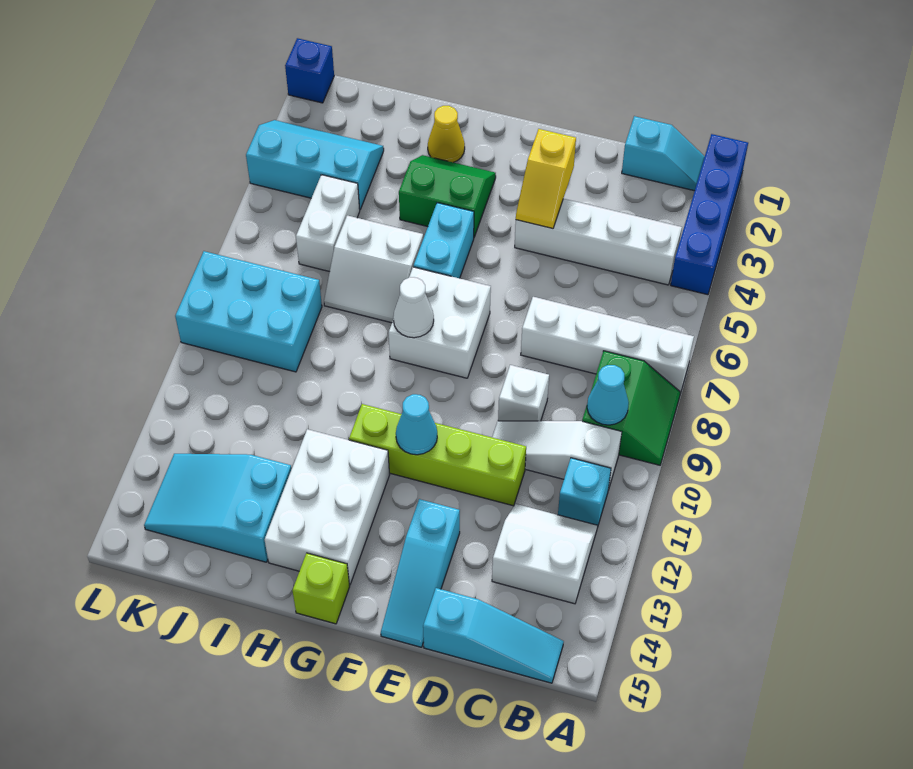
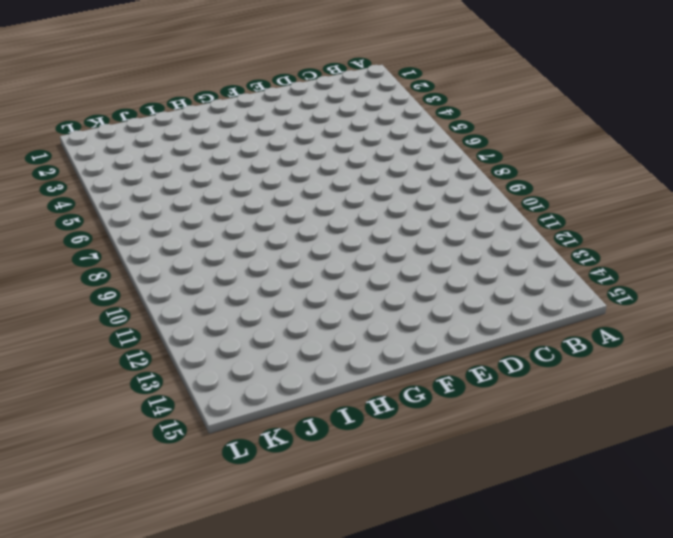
none -> blue brick A1:A4 level 1
none -> white brick A7:D7 level 1
none -> green slope A8:B9 level 1 top B

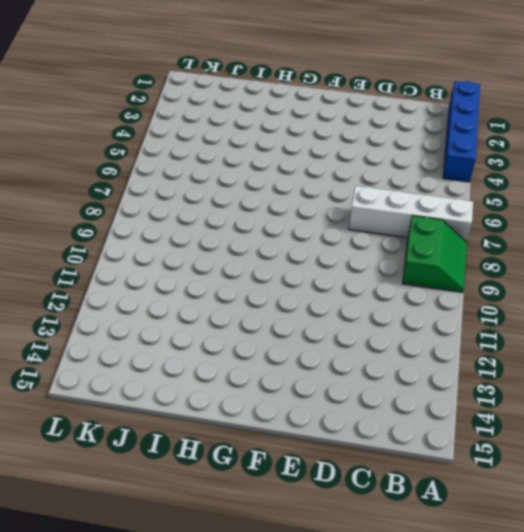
none -> cyan slope B1:C1 level 1 top C
none -> white brick B4:E4 level 1
none -> white slope B10:D10 level 1 top B

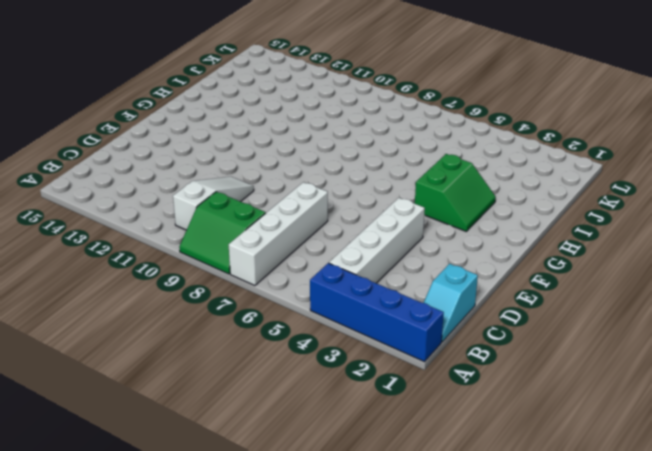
none -> cyan brick B11 level 1
none -> white slope B12:C13 level 1 top 13
none -> cyan slope B15:D15 level 1 top D

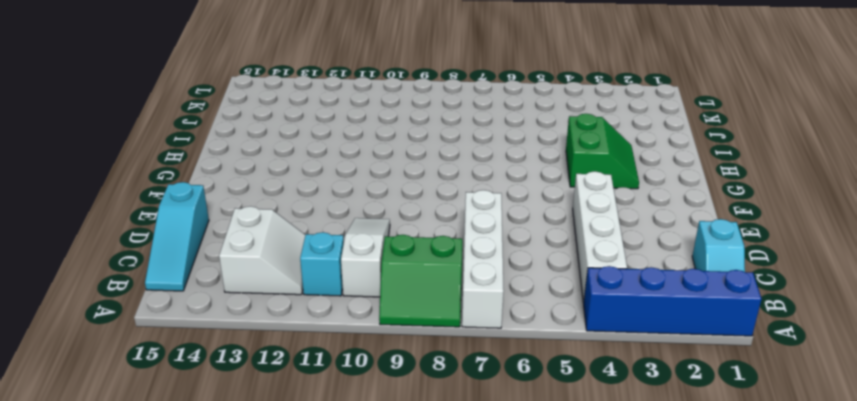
none -> white brick D9 level 1
none -> lime brick D11:G11 level 1
none -> cyan slope E13:E15 level 1 top 13

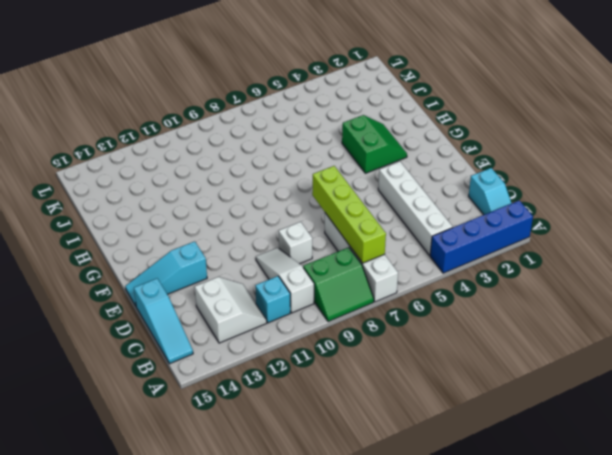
lime brick B7:E7 level 2 -> lime brick D11:G11 level 1
none -> white brick F7:G8 level 1
none -> cyan brick G5:G6 level 1
none -> white brick G12:H14 level 1

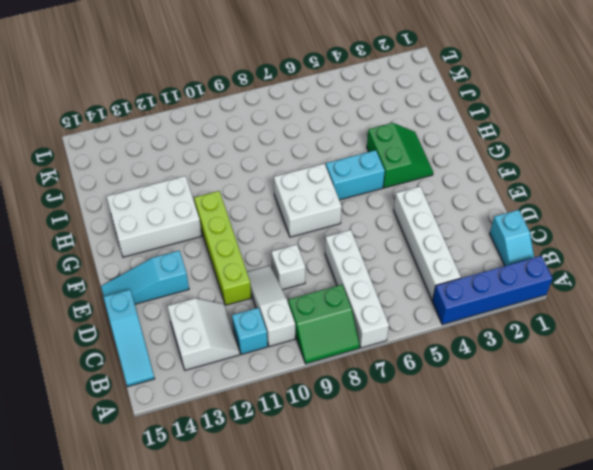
none -> lime brick G15 level 1
none -> yellow cone H2 level 1
none -> white slope H6:I7 level 1 top 6

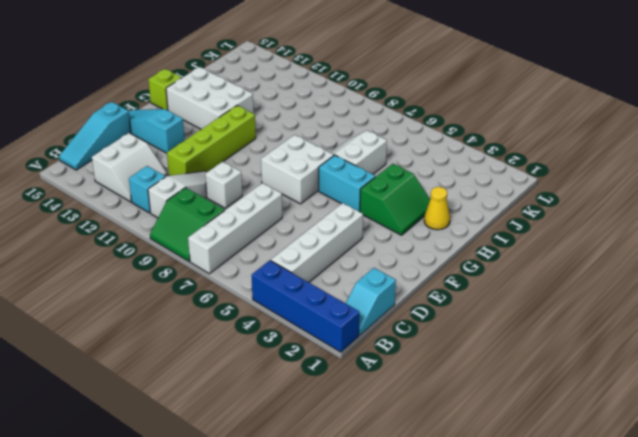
none -> cyan slope I13:K14 level 1 top I
none -> cyan slope J3:L4 level 1 top 4
none -> white brick J5:J6 level 1

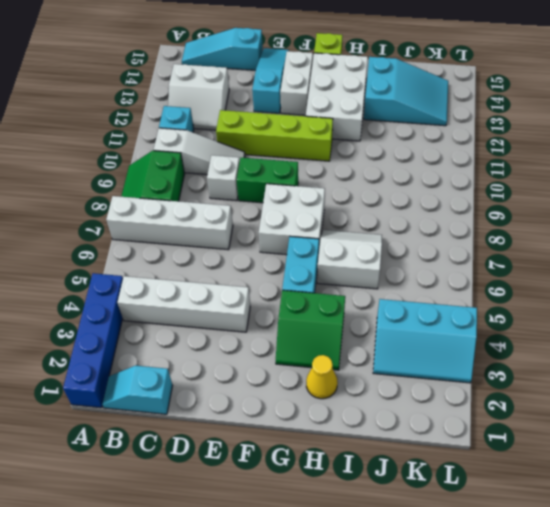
green brick E9:F9 level 1 -> none
white brick F13:F14 level 1 -> white brick J5:J6 level 1
none -> cyan brick J8:L9 level 1
none -> blue brick L1 level 1
none -> cyan cone B9 level 2

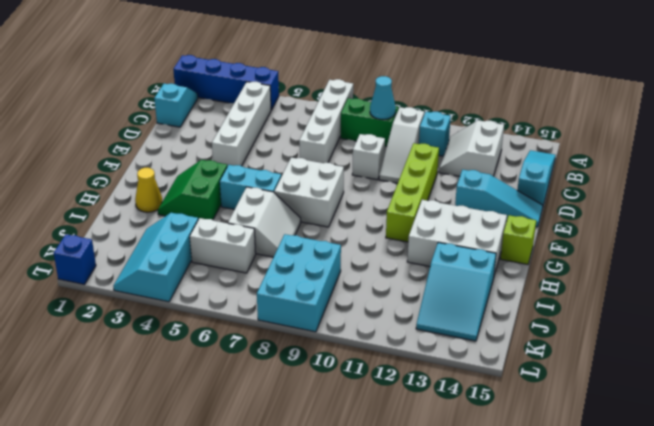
none -> yellow slope E3:E4 level 2 top 3
none -> cyan cone F11 level 2
none -> white cone G8 level 2

